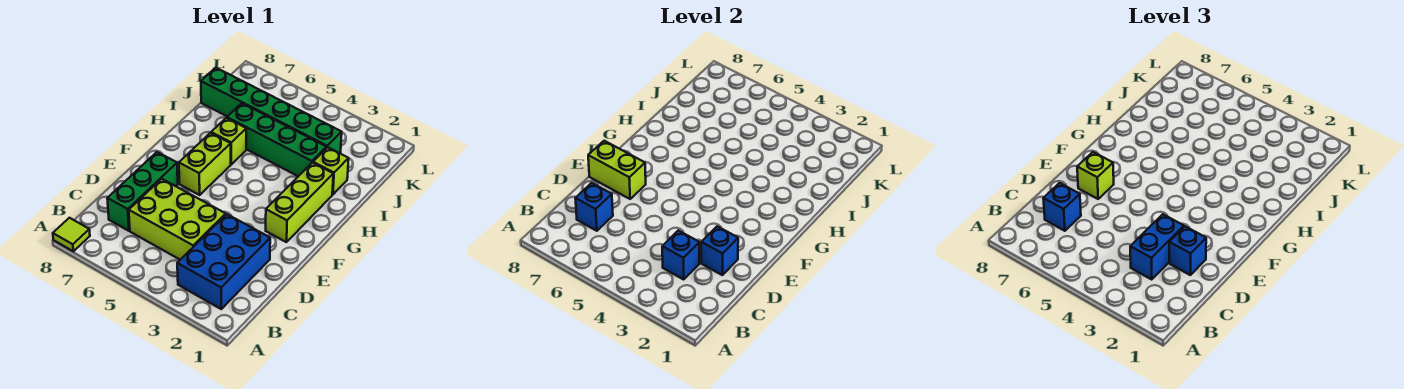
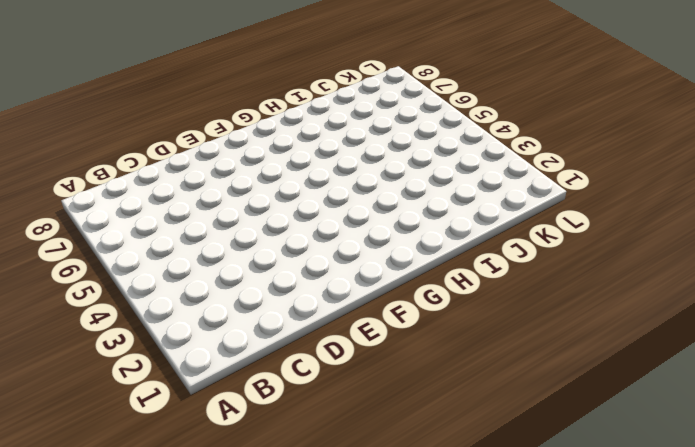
none -> lime tile A8 level 1
none -> blue brick B2:D3 level 1
none -> lime brick C4:D6 level 1

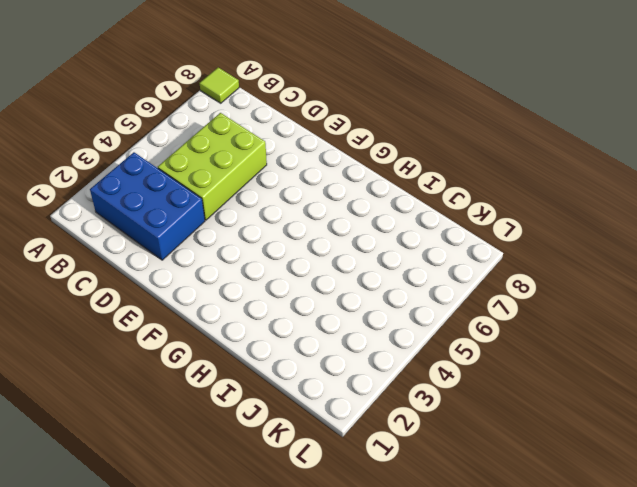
none -> green brick C7:E7 level 1
none -> lime brick F2:H2 level 1
none -> lime brick F6:G6 level 1

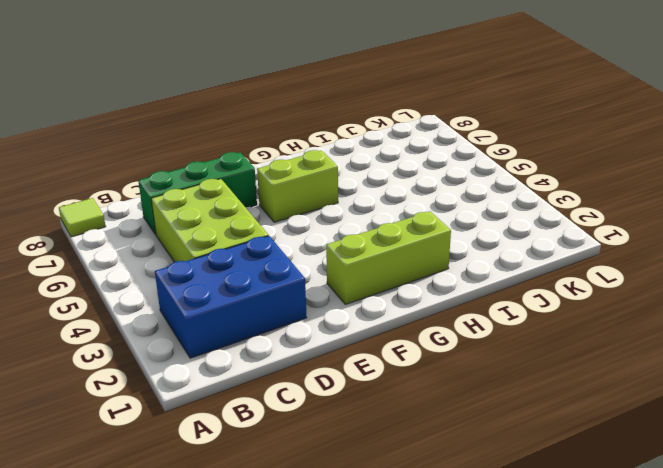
none -> lime brick H6 level 1
none -> lime brick I2 level 1
none -> green brick I3:I6 level 1

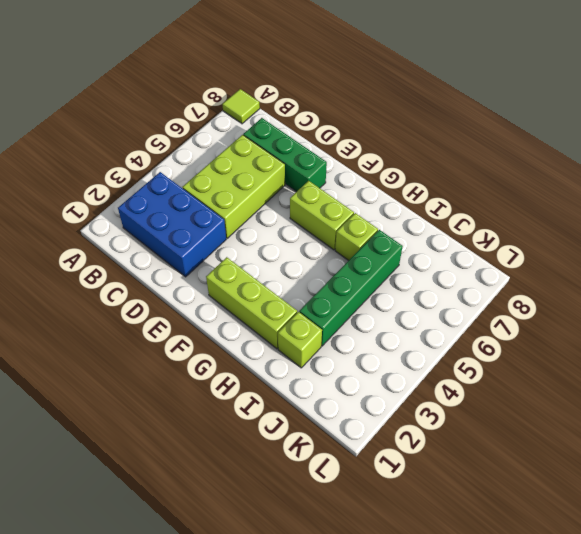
none -> green brick J3:J8 level 1
none -> blue brick C3 level 2
none -> blue brick C7 level 2

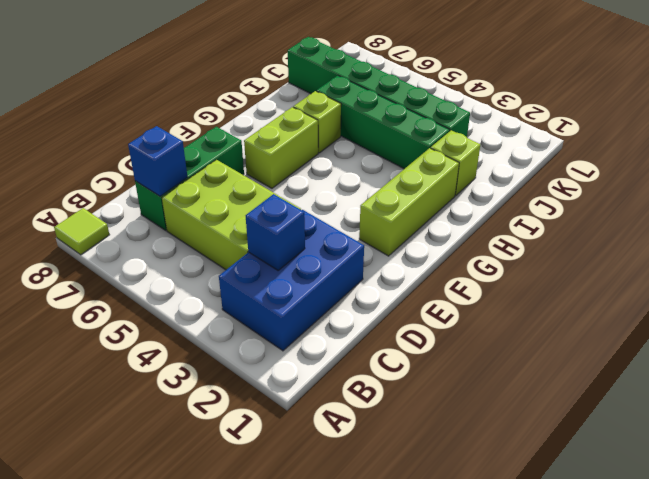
none -> blue brick D2 level 2
none -> lime brick E7:E8 level 2
none -> blue brick C3:D3 level 3

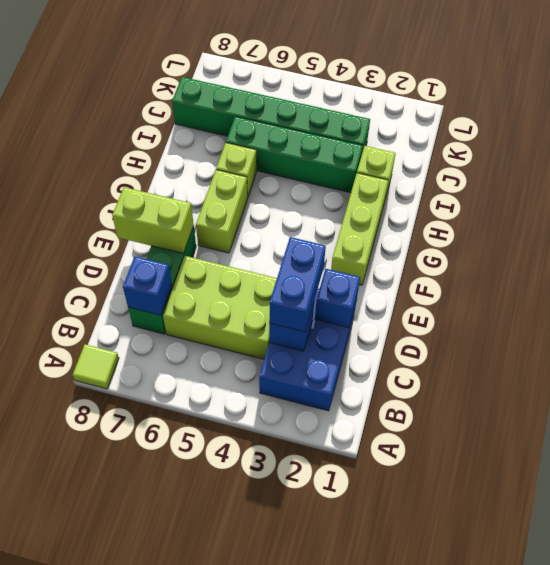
none -> blue brick C7 level 3
none -> blue brick D2 level 3
none -> lime brick E7 level 3

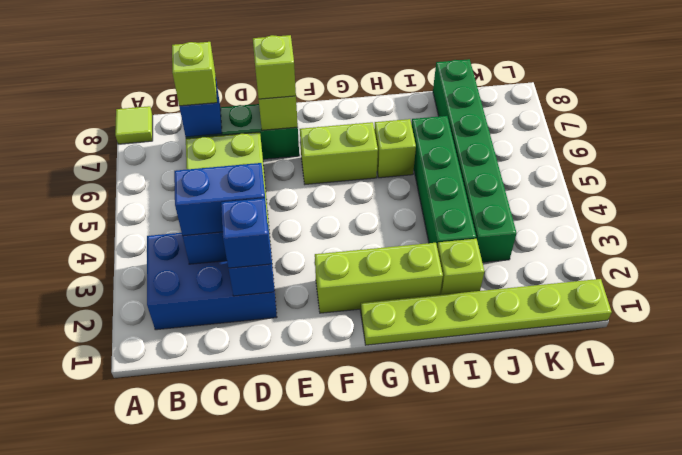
lime brick C7 level 3 -> blue brick C7 level 3
lime plate G1:L1 level 1 -> none

